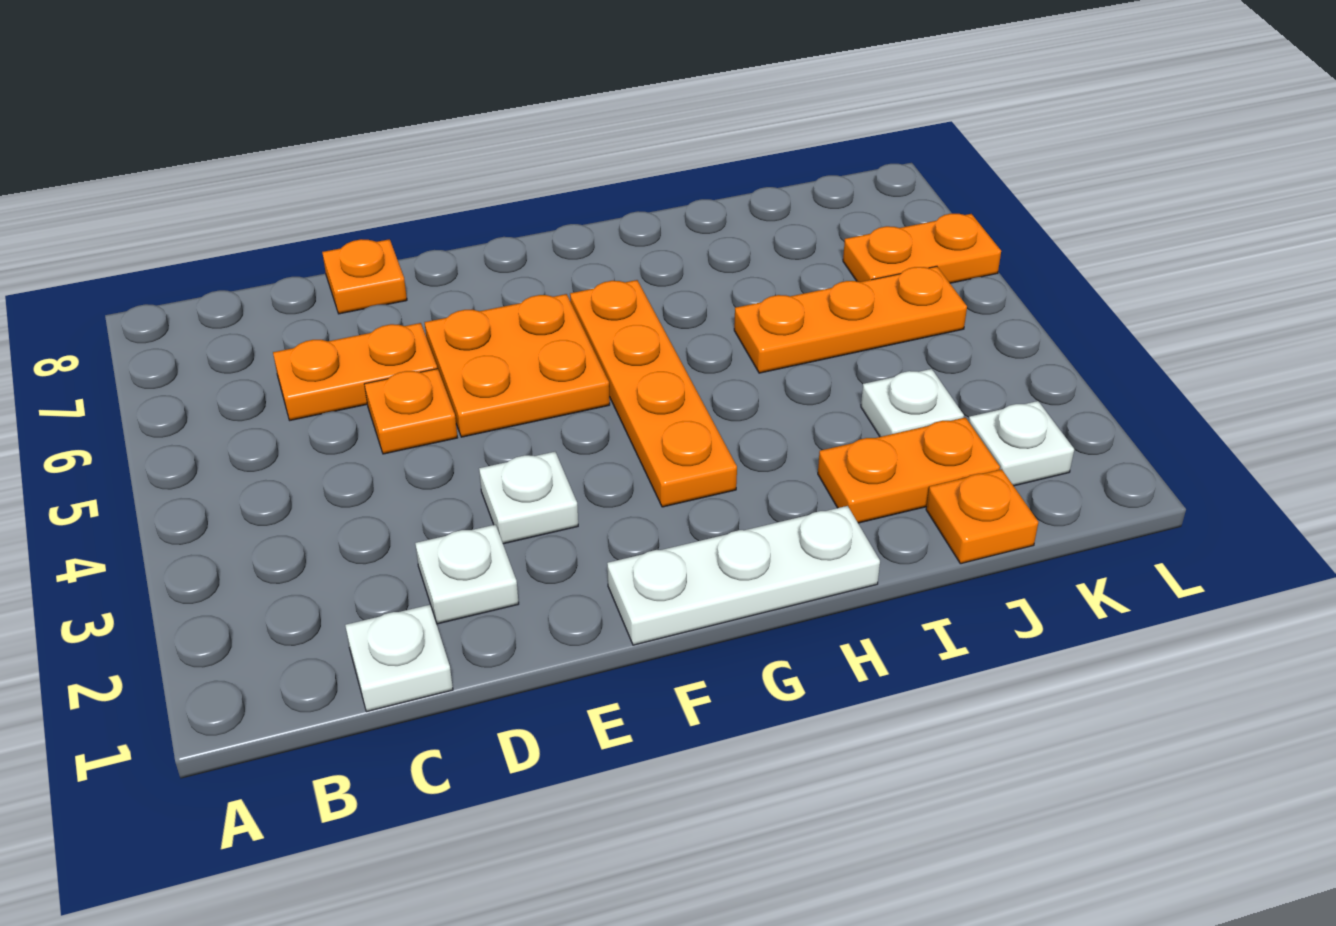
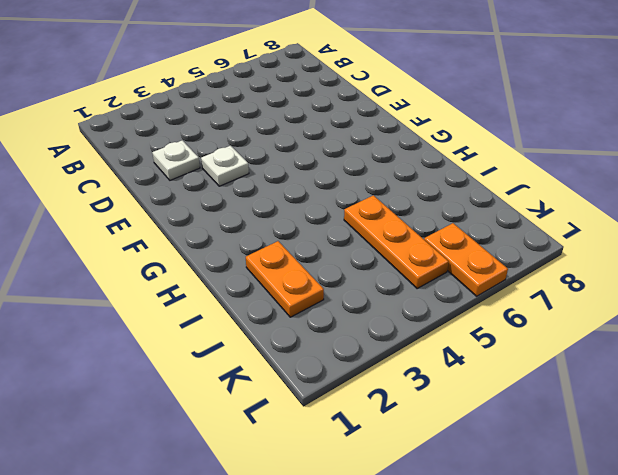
none -> white plate C1 level 1
none -> orange plate C6:D6 level 1
none -> orange plate D5 level 1

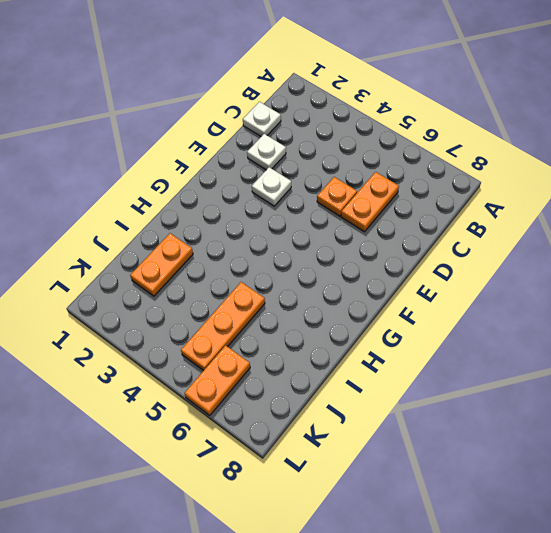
none -> orange plate D8 level 1
none -> orange plate E5:F6 level 1
none -> white plate F1:H1 level 1

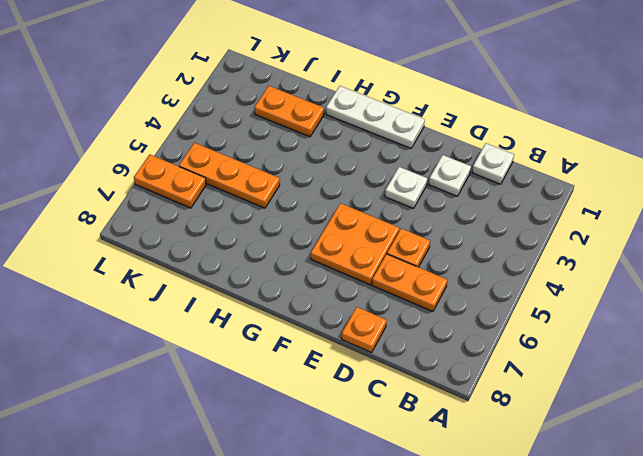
none -> orange plate G3:G6 level 1
none -> orange plate J1 level 1
none -> white plate J3 level 1

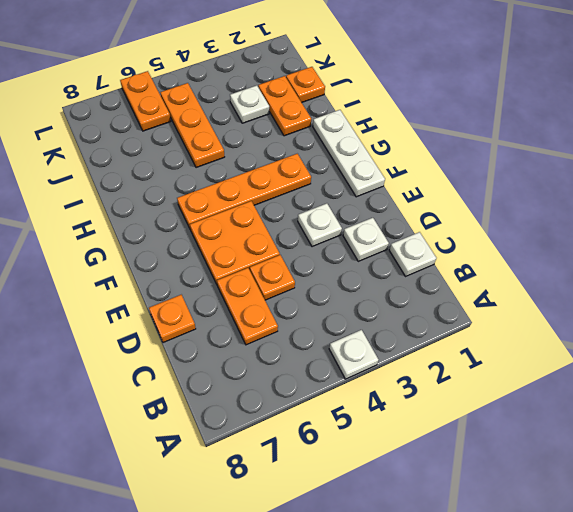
white plate A4 level 1 -> white plate K2 level 1

